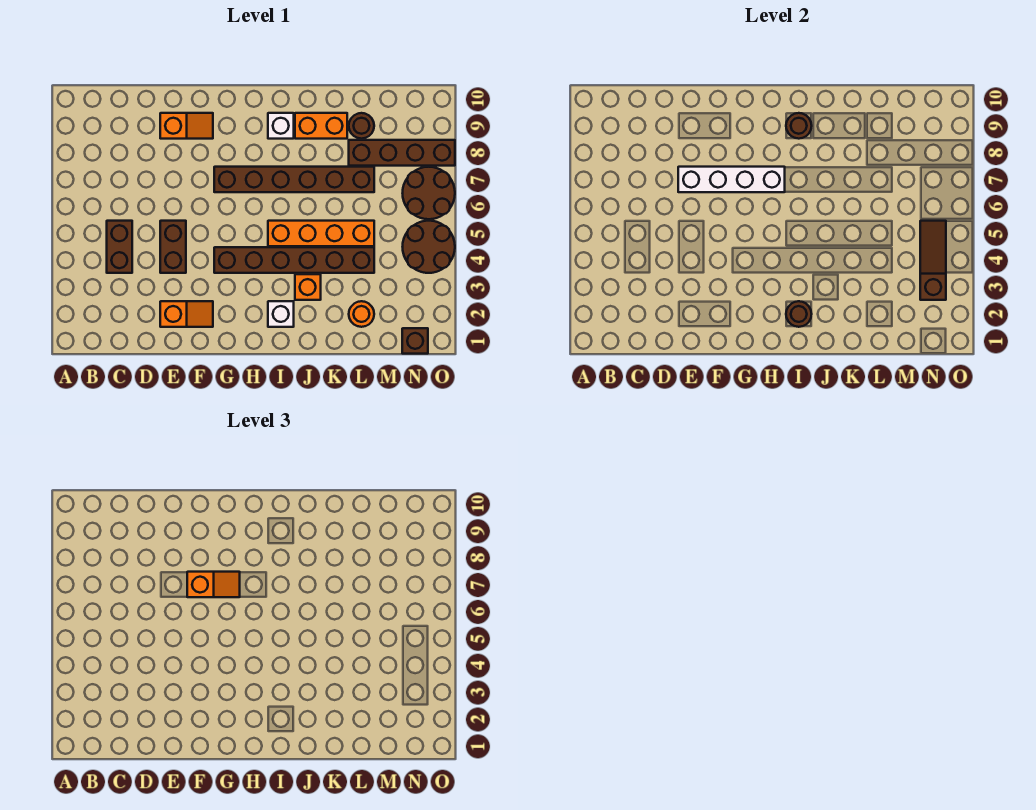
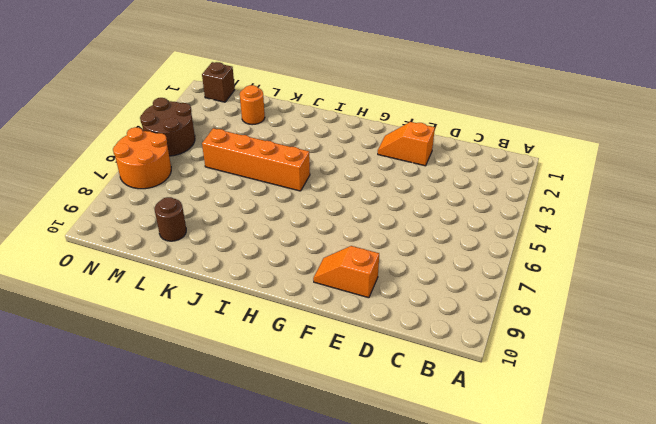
orange round brick N6:O7 level 1 -> brown round brick N6:O7 level 1
none -> brown brick C4:C5 level 1
none -> brown brick E4:E5 level 1
none -> brown brick G4:L4 level 1

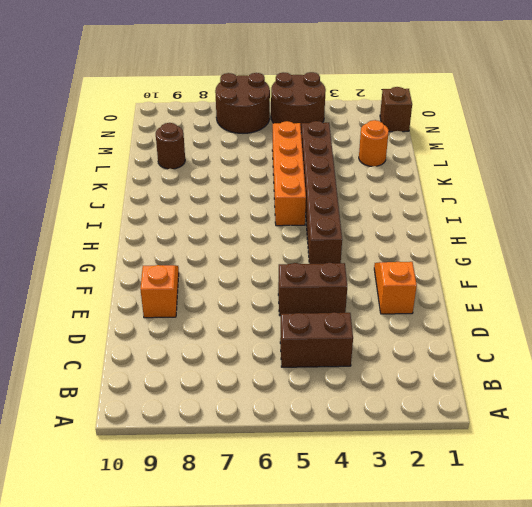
none -> brown brick G7:L7 level 1
none -> white brick I2 level 1
none -> white brick I9 level 1

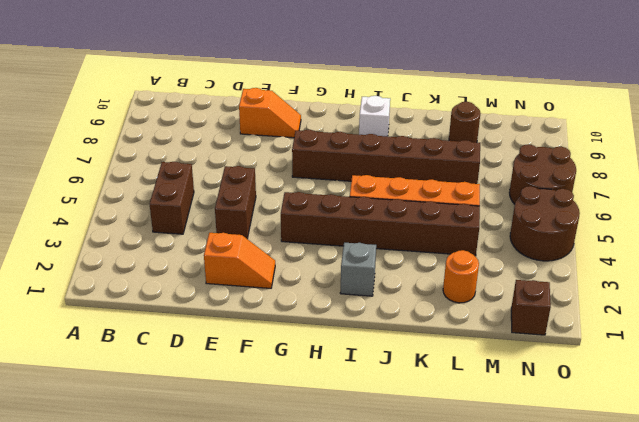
grey brick I2 level 1 -> white brick I2 level 1
none -> orange brick J3 level 1
none -> orange brick J9:K9 level 1
none -> brown brick L8:O8 level 1

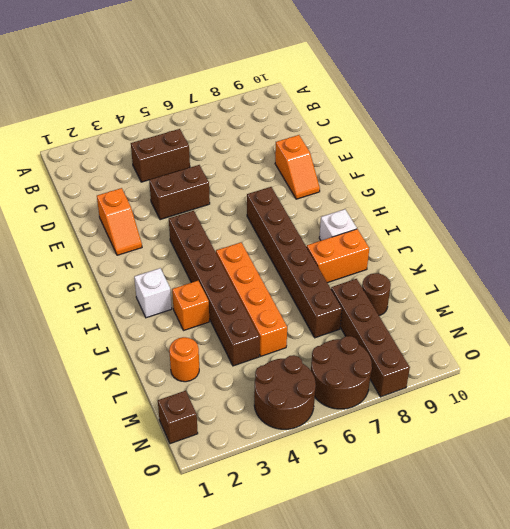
orange brick J8:J9 level 1 -> orange brick J9:K9 level 1
none -> white brick E7:H7 level 2
none -> brown round brick I2 level 2
none -> brown round brick I9 level 2

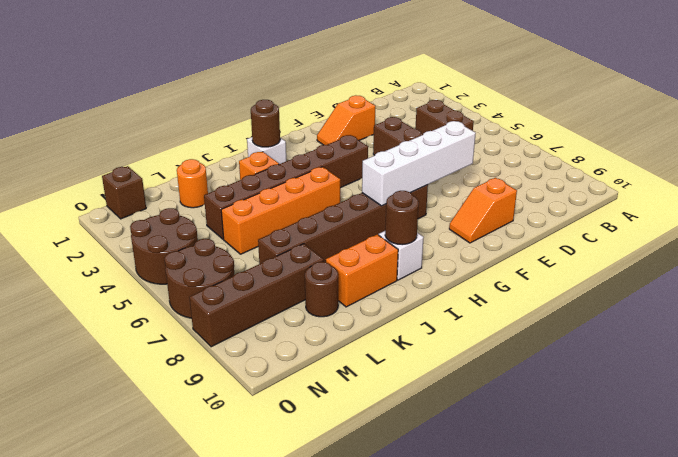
none -> brown slope N3:N5 level 2 top 3
none -> orange slope F7:G7 level 3 top F

